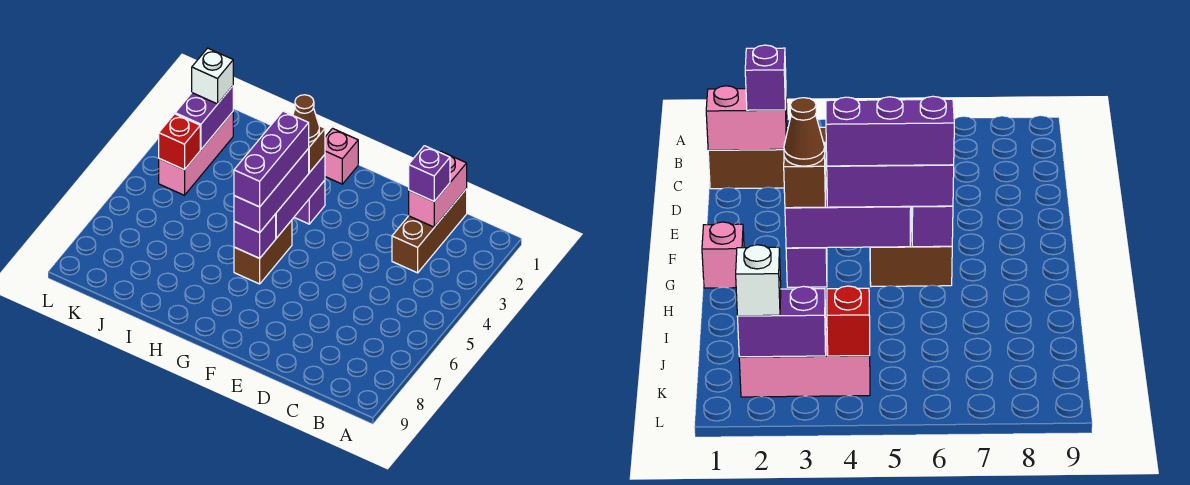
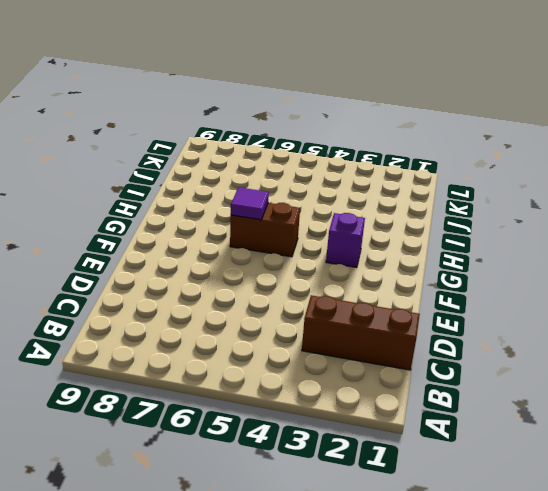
purple tile G6 level 2 -> purple brick G6 level 2
none -> pink brick G1 level 1
none -> pink brick K2:K4 level 1
none -> pink brick C1:C2 level 2

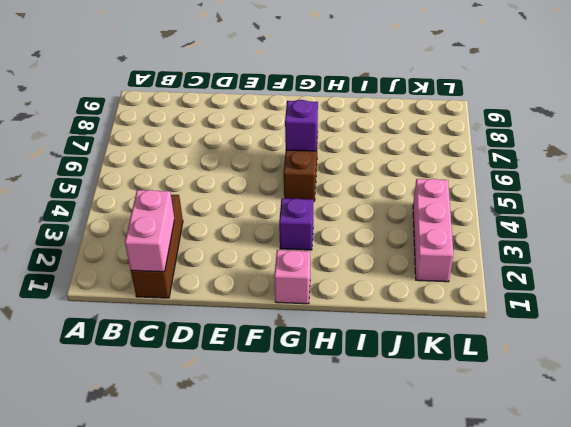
none -> purple brick G3:G5 level 2
none -> purple brick K2:K3 level 2
none -> red brick K4 level 2

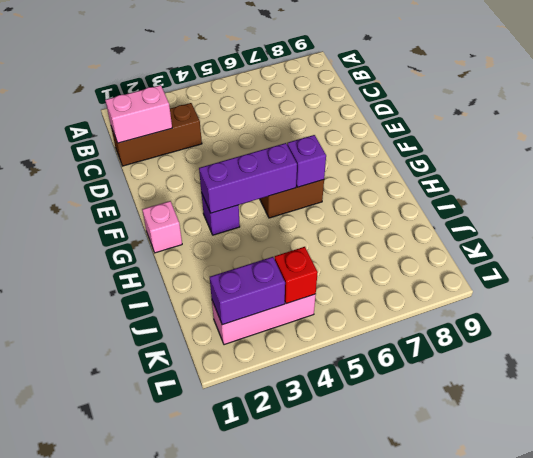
none -> purple brick C2 level 3
none -> brown brick G3 level 3
none -> purple brick G4:G6 level 3

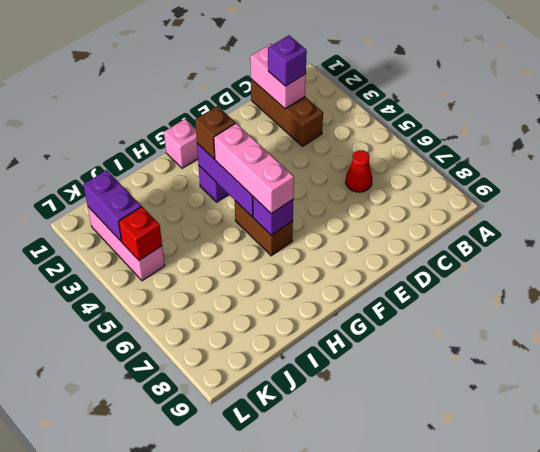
red cone C6 level 1 -> none
pink brick G4:G6 level 3 -> purple brick G4:G6 level 3
none -> white brick K2 level 3
none -> brown cone G3 level 4
none -> purple brick G4:G6 level 4

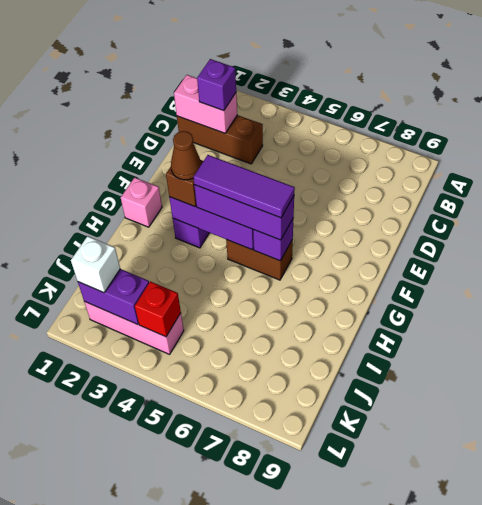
purple tile G4:G6 level 4 -> purple brick G4:G6 level 4

